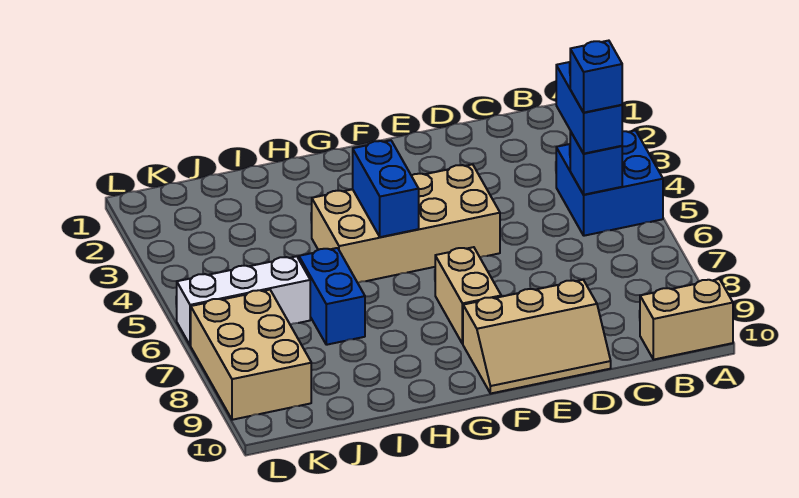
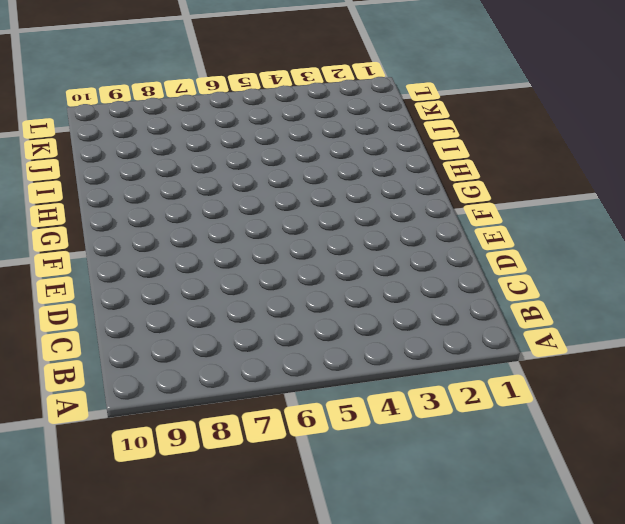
none -> blue brick A4:B5 level 1
none -> tan brick A10:B10 level 1
none -> tan slope D9:F10 level 1 top 9

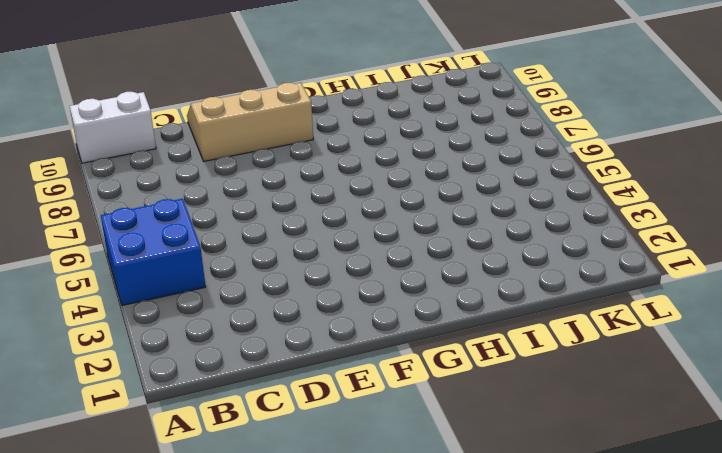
white brick A10:B10 level 1 -> tan brick A10:B10 level 1
none -> tan brick E4:H5 level 1
none -> tan brick F7:F8 level 1
none -> blue brick I6:I7 level 1

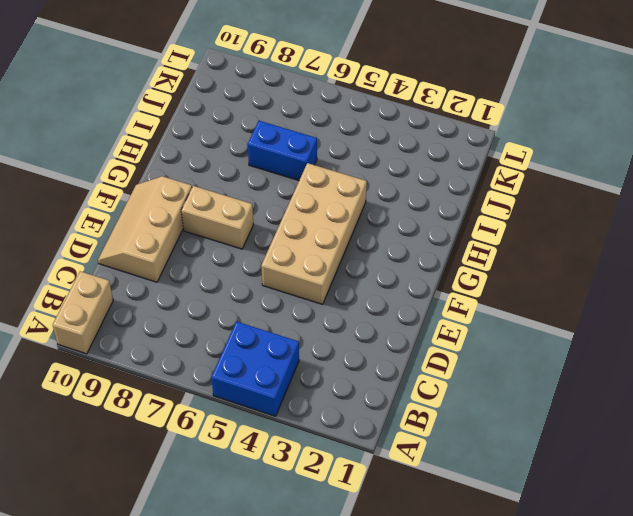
none -> white brick J6:L6 level 1
none -> tan brick K7:L9 level 1
none -> blue brick B5 level 2

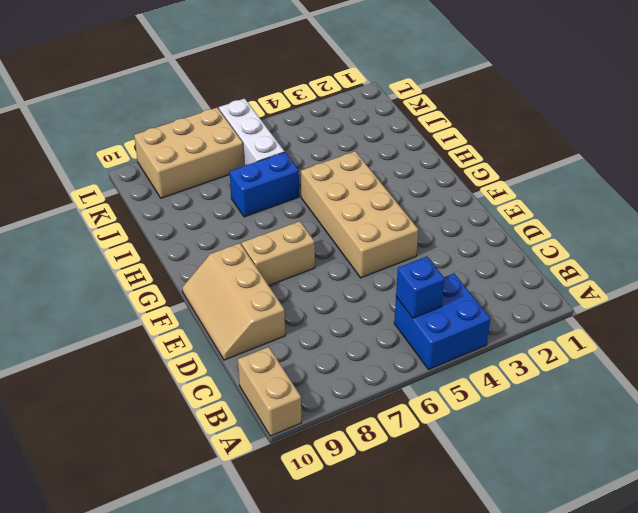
none -> blue brick G4:G5 level 2
none -> blue brick B4:B5 level 3
none -> blue brick B5 level 4

